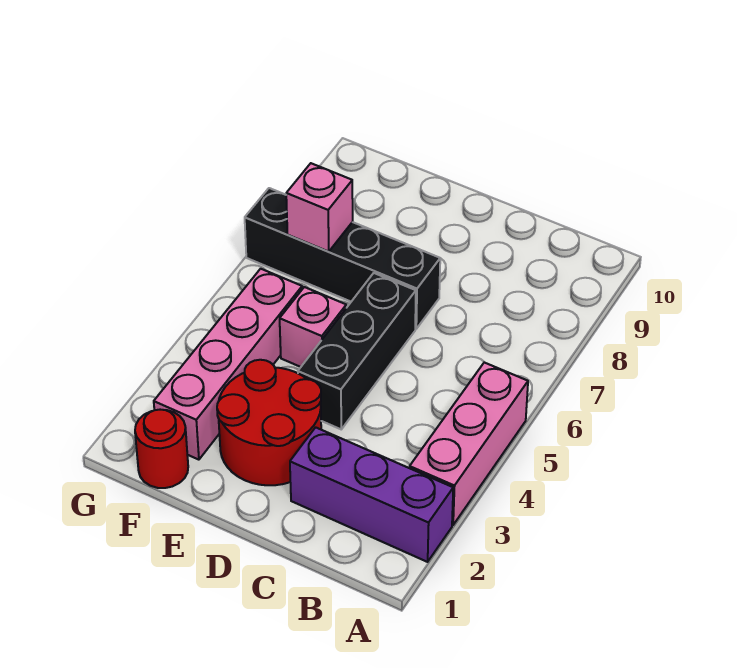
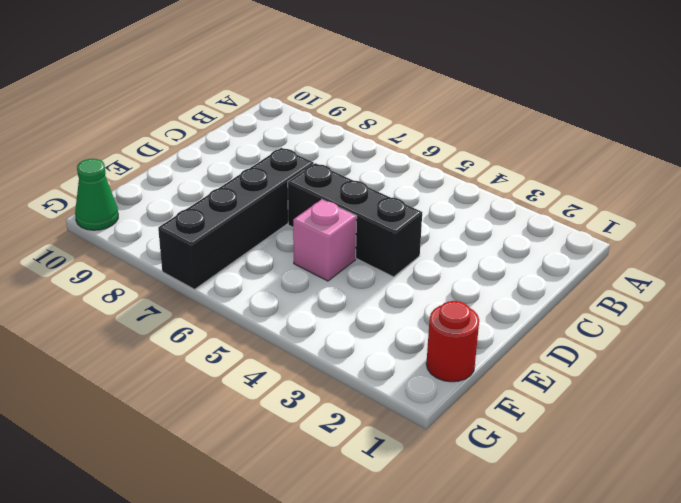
green cone G10 level 1 -> none
none -> purple brick A2:C2 level 1
none -> pink brick A3:A5 level 1

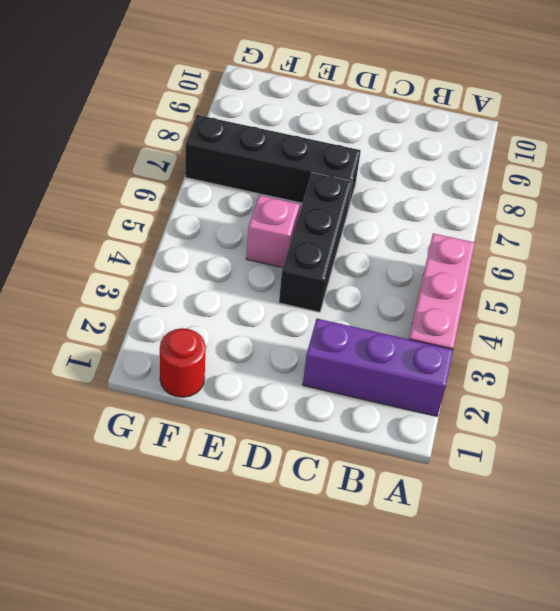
none -> red round brick D2:E3 level 1
none -> pink brick F2:F5 level 1

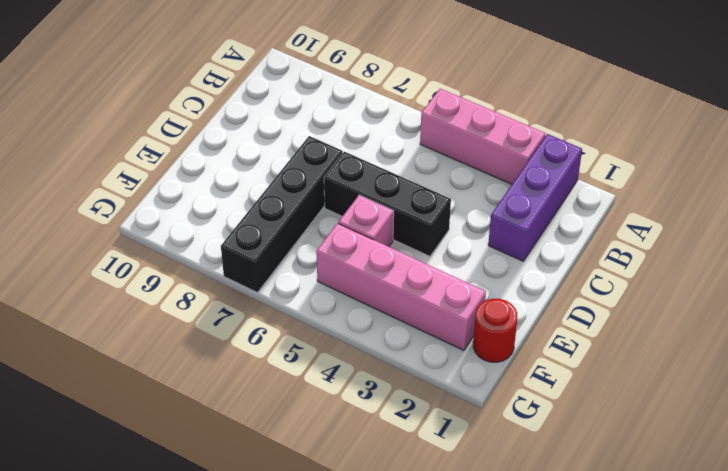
none -> red round brick D2:E3 level 1
none -> pink brick F7 level 2

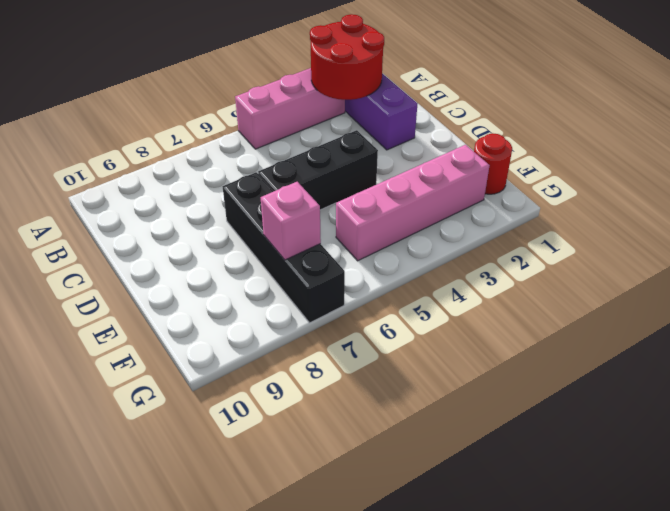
red round brick A2:B3 level 2 -> red round brick D2:E3 level 1
none -> pink brick E5 level 1

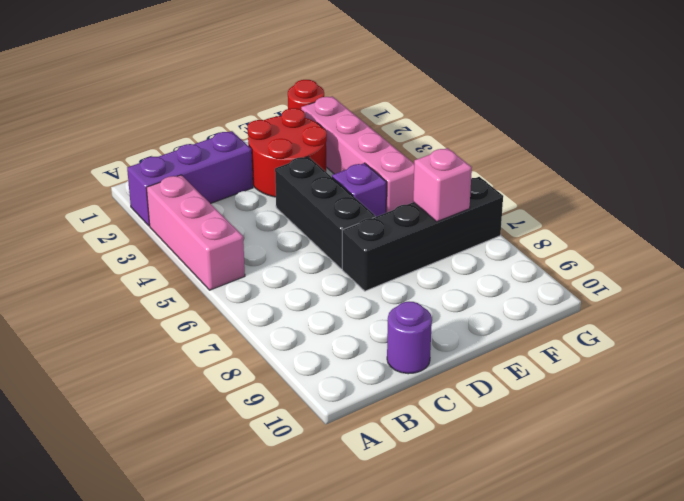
purple round brick C10 level 1 -> none
purple brick E5 level 1 -> pink brick E5 level 1

